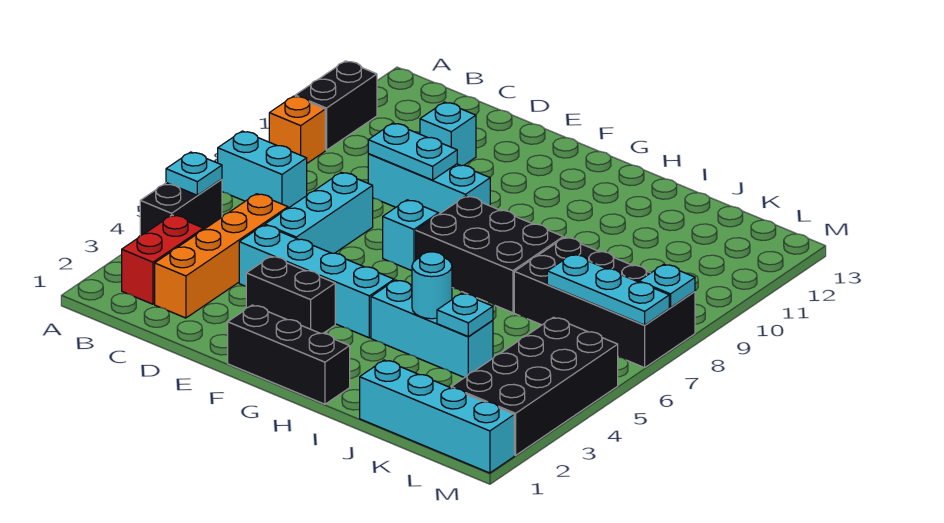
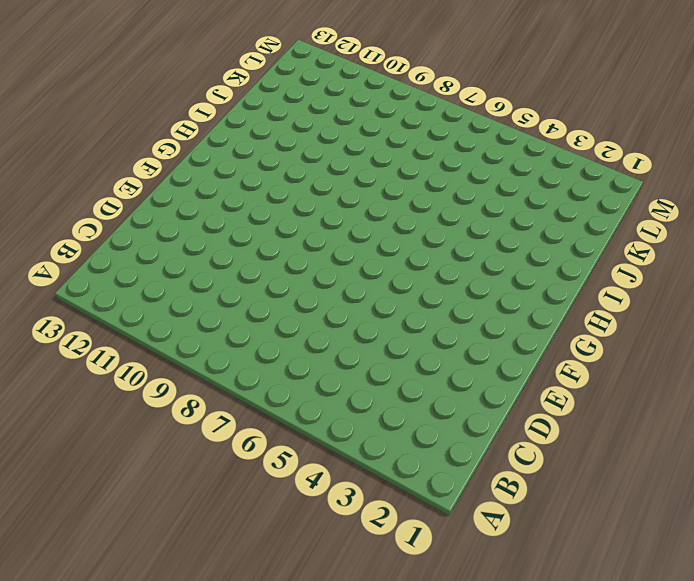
none -> black brick A4:A5 level 1
none -> cyan brick A7:B7 level 1
none -> orange brick A9 level 1

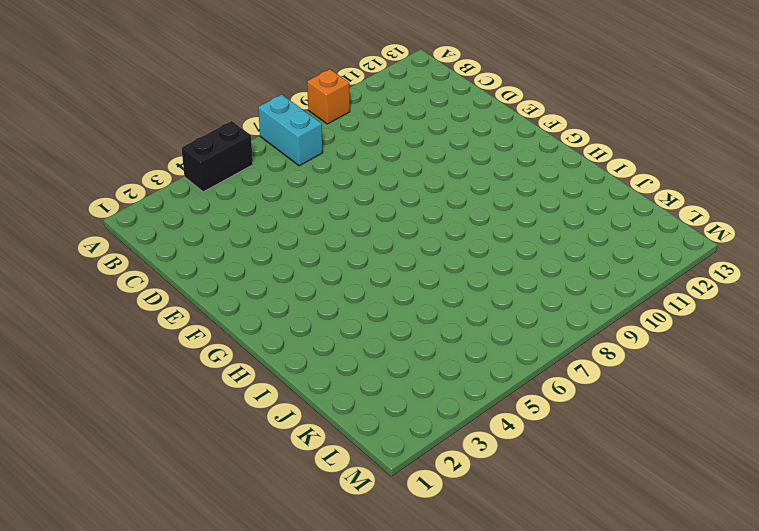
none -> black brick A10:A11 level 1
none -> red brick B2:B3 level 1
none -> orange brick C2:C5 level 1

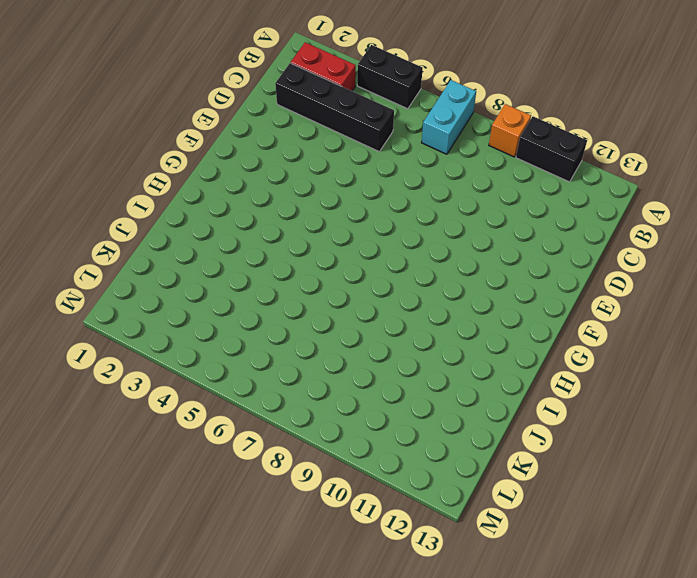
black brick C2:C5 level 1 -> orange brick C2:C5 level 1
none -> cyan brick D4:G4 level 1
none -> cyan brick D5:D7 level 1
none -> cyan brick D9:F9 level 1

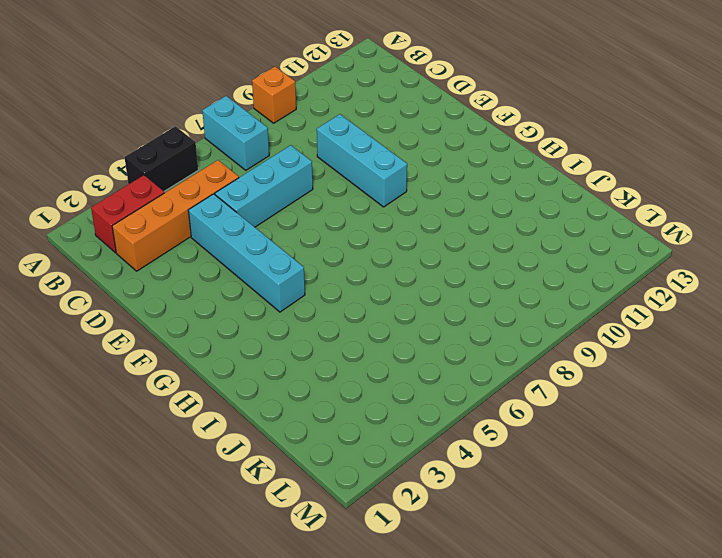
none -> black brick A10:A11 level 1
none -> cyan brick D11 level 1
none -> black brick E3:F3 level 1

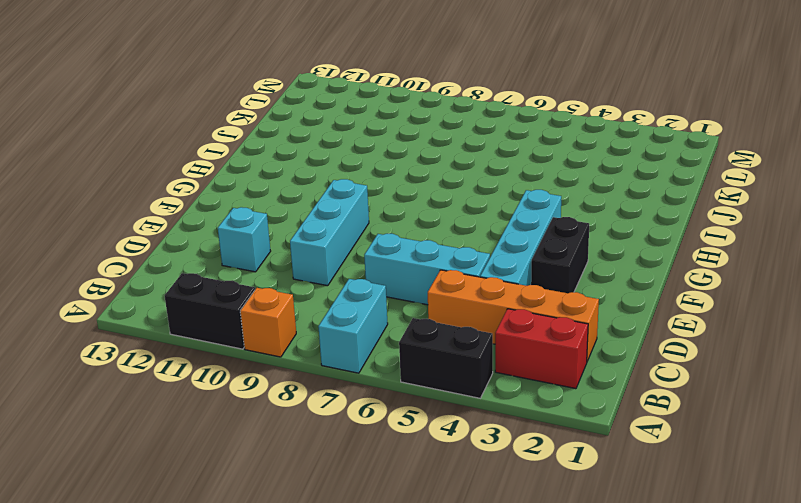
none -> black brick F1:H1 level 1
none -> cyan brick F7 level 1
none -> black brick G7:I8 level 1

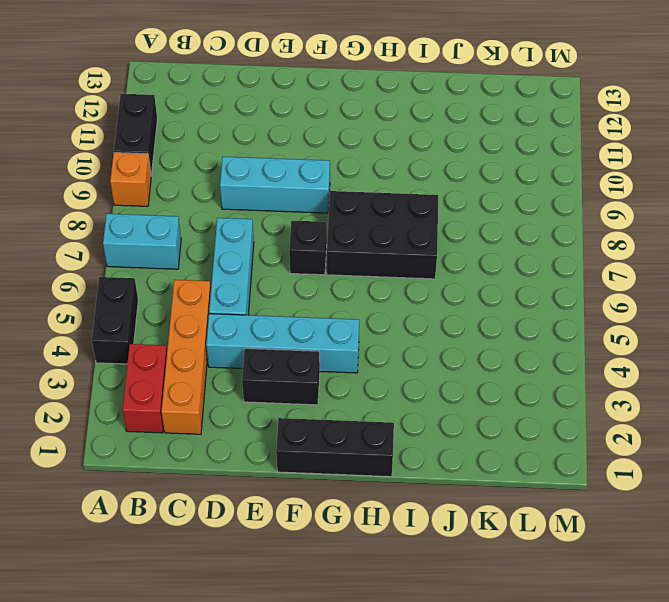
black brick F7 level 1 -> cyan brick F7 level 1
none -> cyan brick D11 level 1
none -> cyan brick H4:J4 level 1
none -> cyan brick J1:M1 level 1

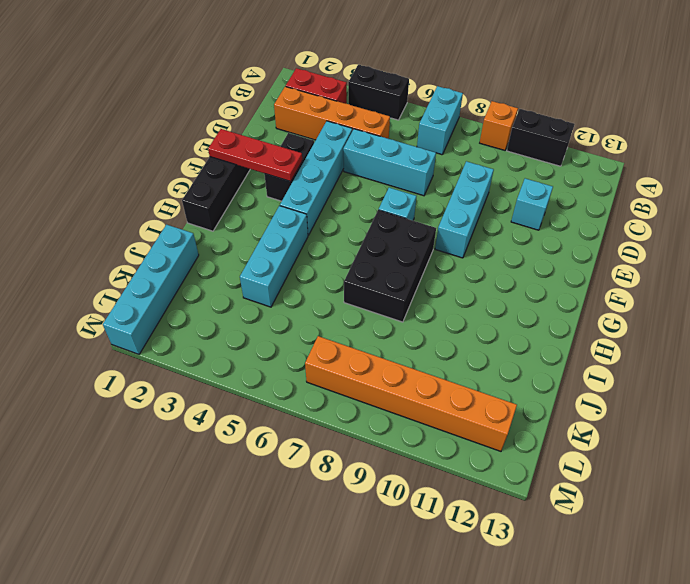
red plate F1:F3 level 2 -> none
orange brick L7:L12 level 1 -> black brick J7:M8 level 1
none -> black brick L2:M5 level 1
none -> cyan plate A5 level 2
none -> cyan plate D9:E9 level 2

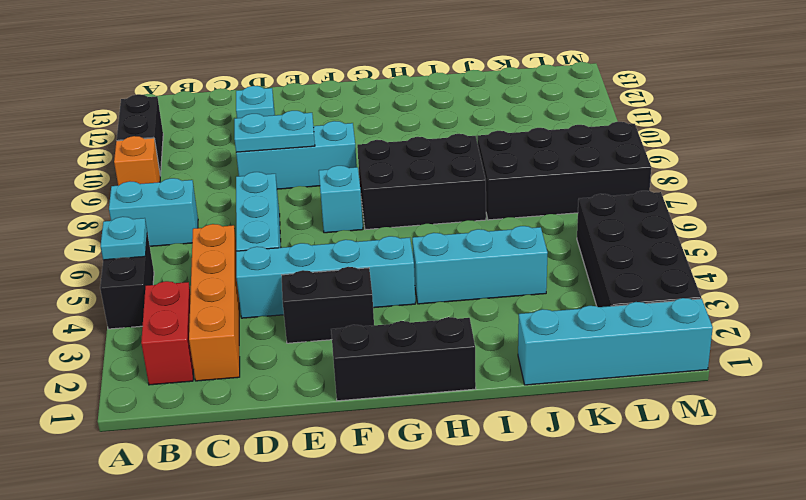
none -> cyan round brick I4 level 2
none -> cyan plate J4 level 2
none -> cyan plate K7:M7 level 2

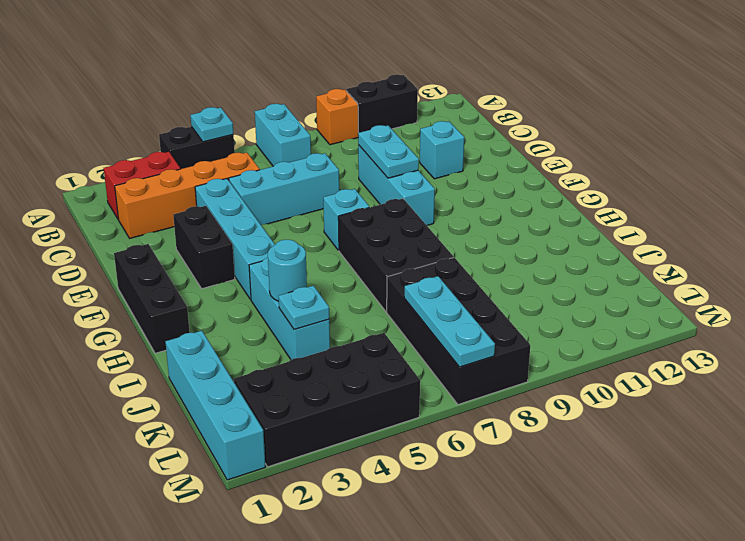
none -> cyan plate M8 level 2

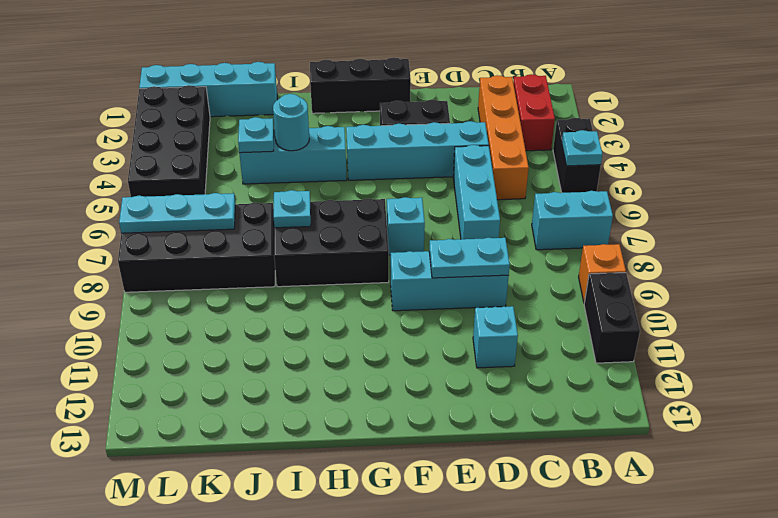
cyan plate I7 level 2 -> cyan plate M8 level 2

